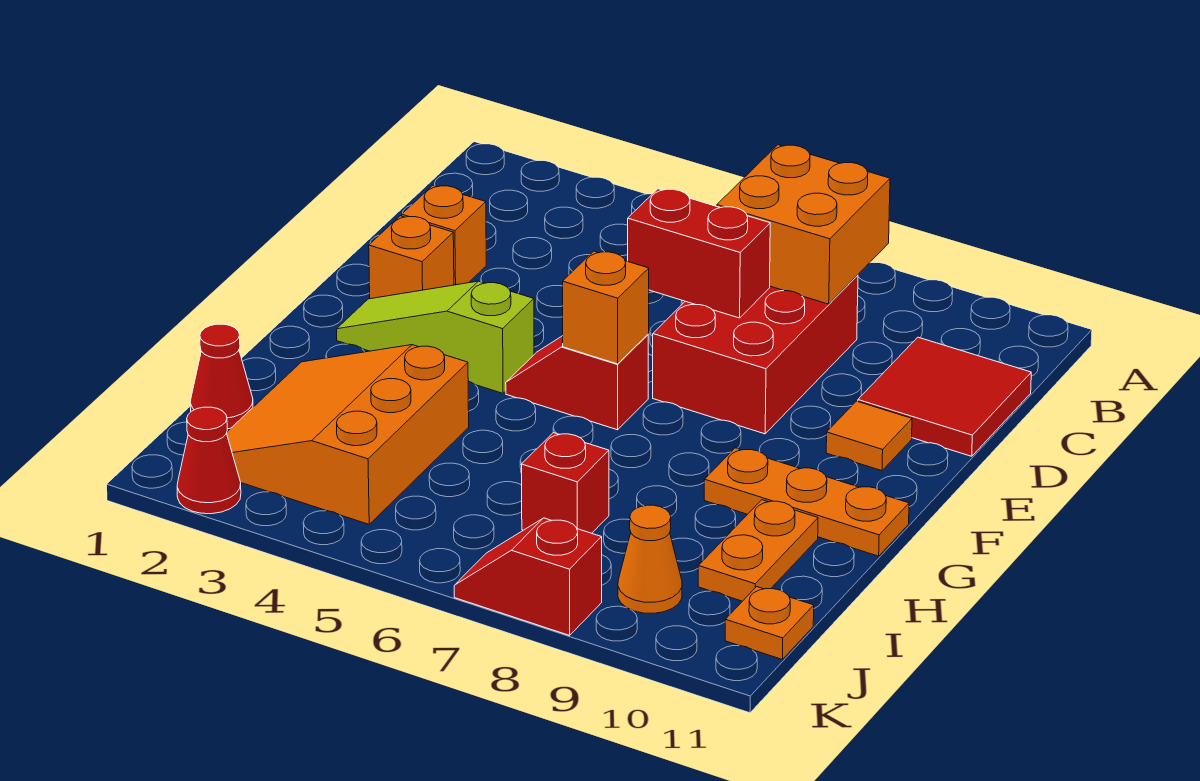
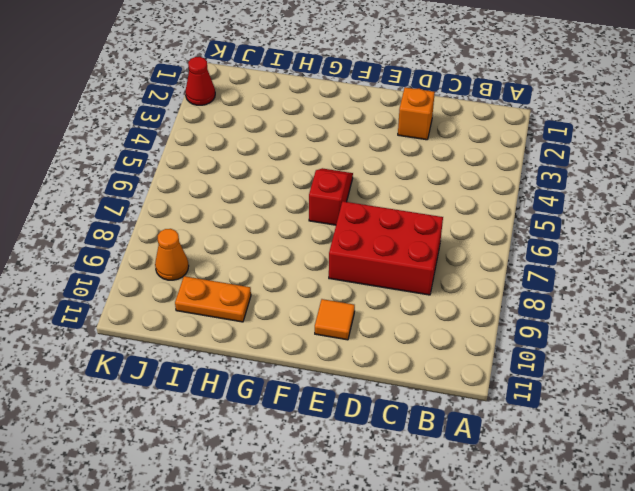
none -> red tile C10:D11 level 1
none -> orange brick E2 level 1
none -> lime slope F2:F4 level 1 top 4

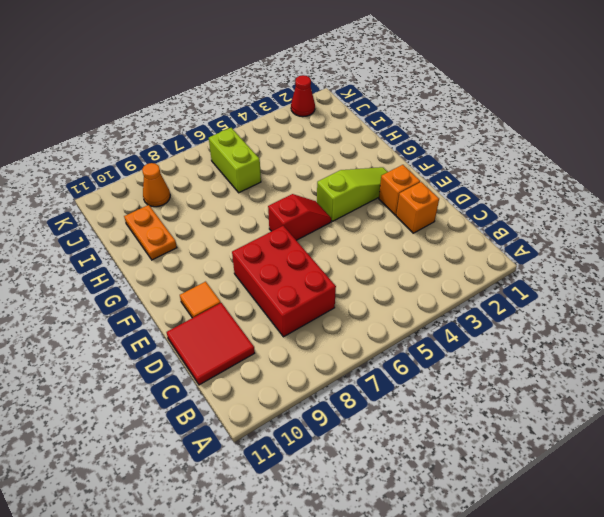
lime brick I6:J6 level 1 -> none
none -> orange plate G9:G11 level 1
none -> orange slope H2:J4 level 1 top 4
none -> red cone I1 level 1

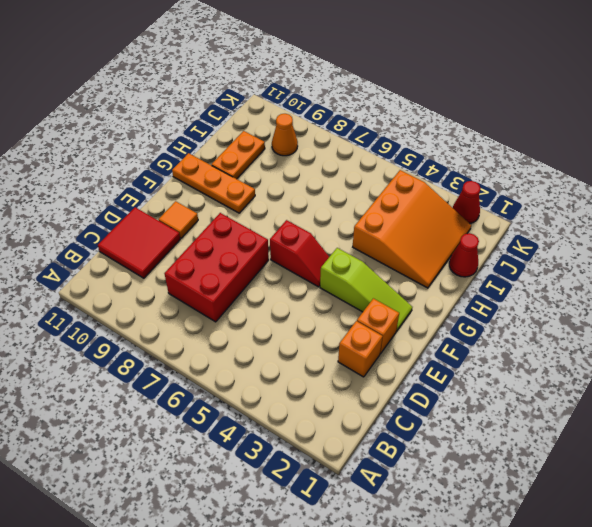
none -> red brick I7 level 1
none -> orange plate J11 level 1
none -> red slope K7:K8 level 1 top 8

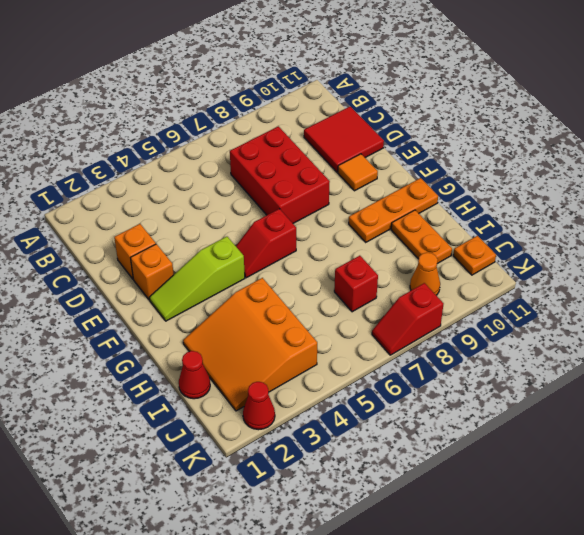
none -> orange brick B7:C8 level 2
none -> red brick D6:D7 level 2
none -> orange brick F6 level 2

